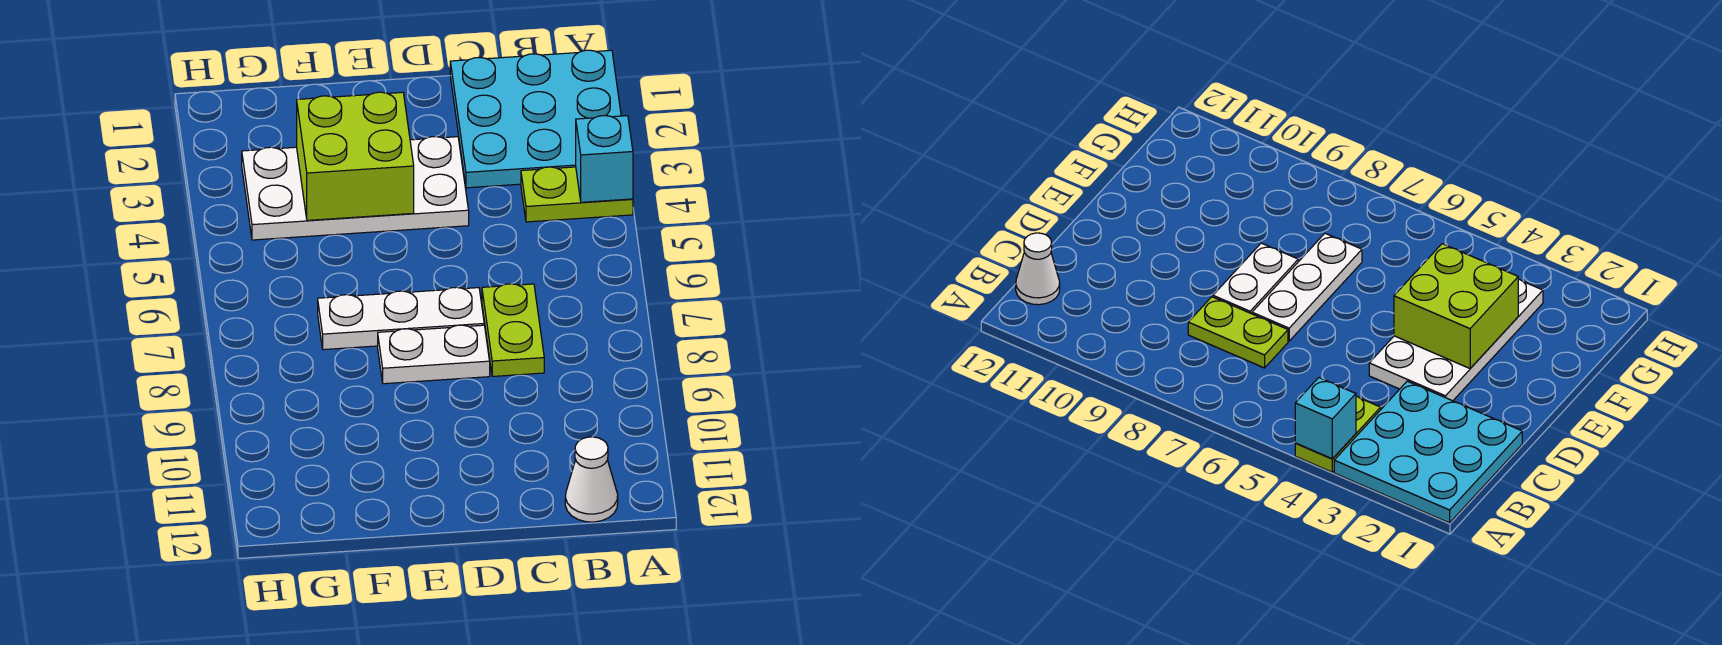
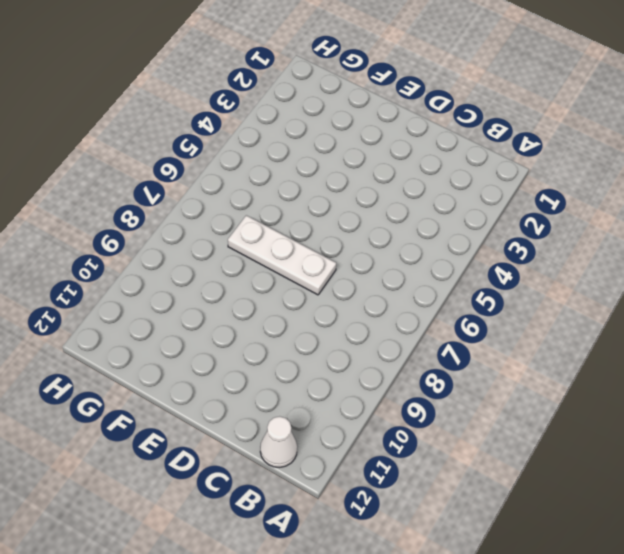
none -> cyan plate A1:C3 level 1
none -> lime plate A4:B4 level 1

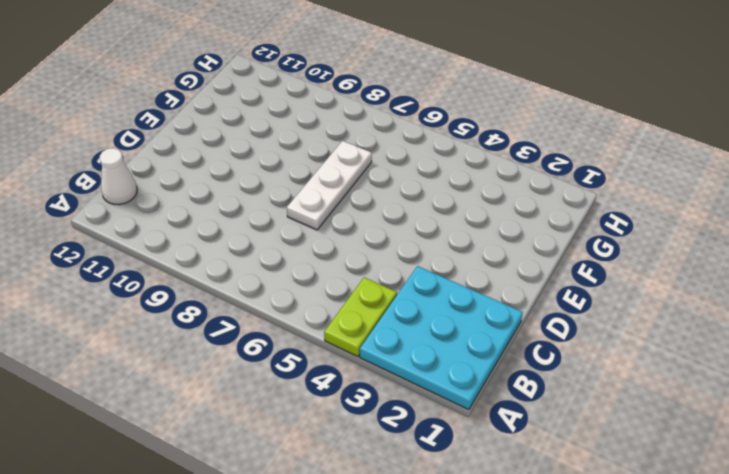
none -> lime plate C7:C8 level 1
none -> white plate D3:G4 level 1

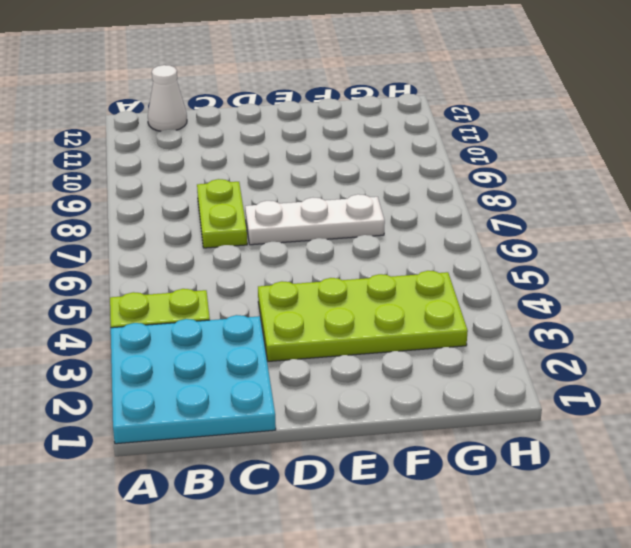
lime plate D3:G4 level 1 -> white plate D3:G4 level 1
none -> white plate D8:E8 level 1
none -> cyan brick A4 level 2

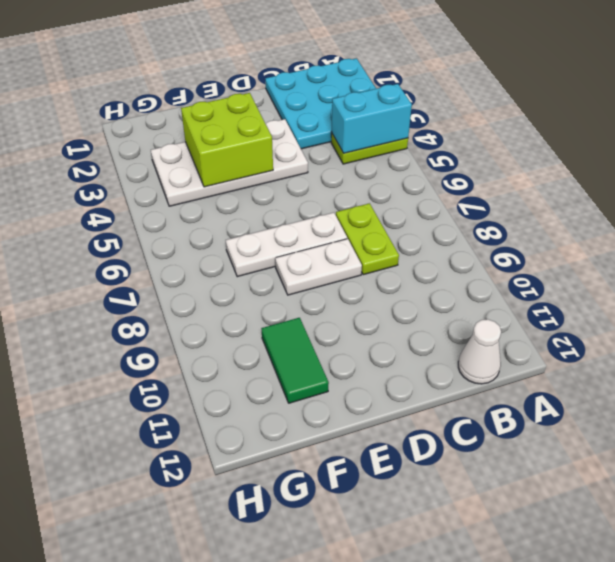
cyan brick A4:B4 level 2 -> cyan brick A4 level 2
green tile F10:F11 level 1 -> none

